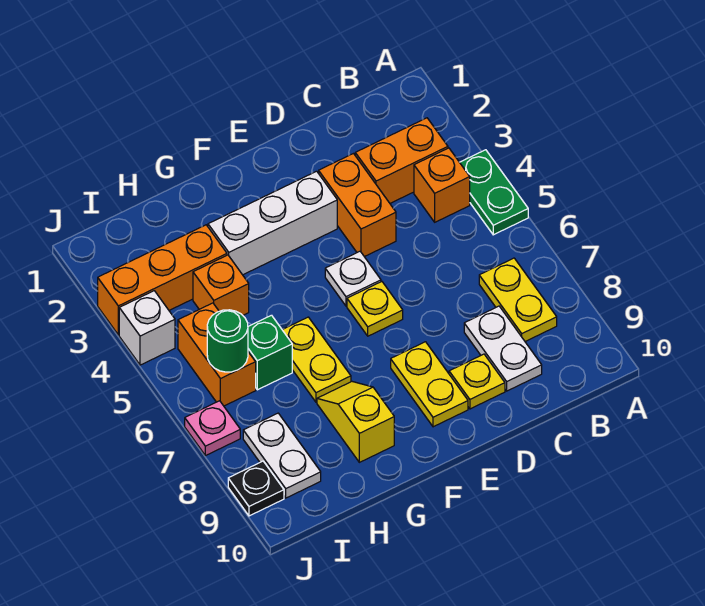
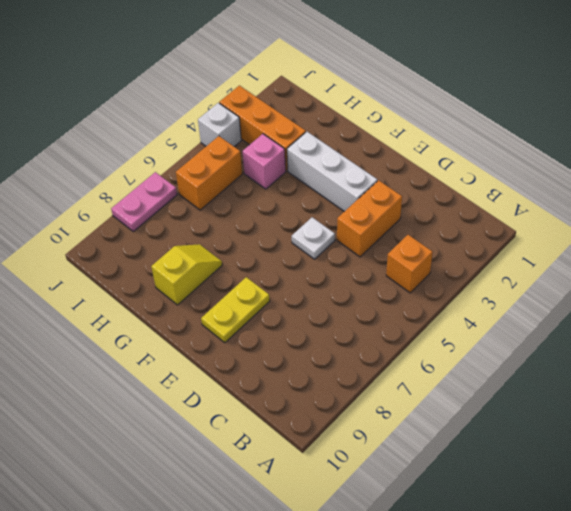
pink brick H4 level 1 -> orange brick H4 level 1
pink plate J7:J8 level 1 -> pink plate J7 level 1
none -> green plate A4:A5 level 1
none -> orange brick B3:C3 level 1
none -> yellow plate B7:B8 level 1

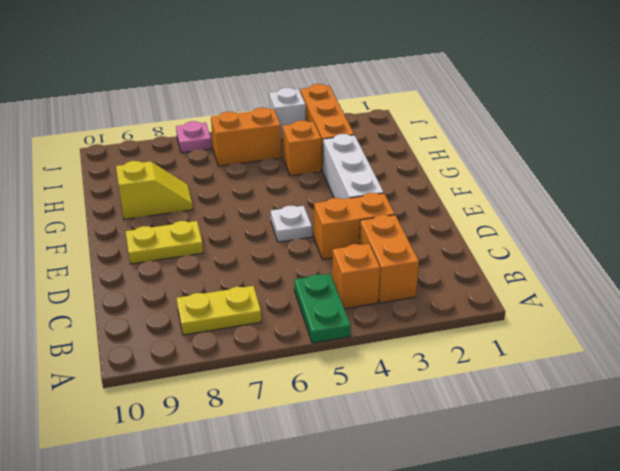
green plate A5:B5 level 1 -> green plate A4:A5 level 1
none -> white plate C8:C9 level 1
none -> yellow plate D9 level 1
none -> yellow plate E6 level 1

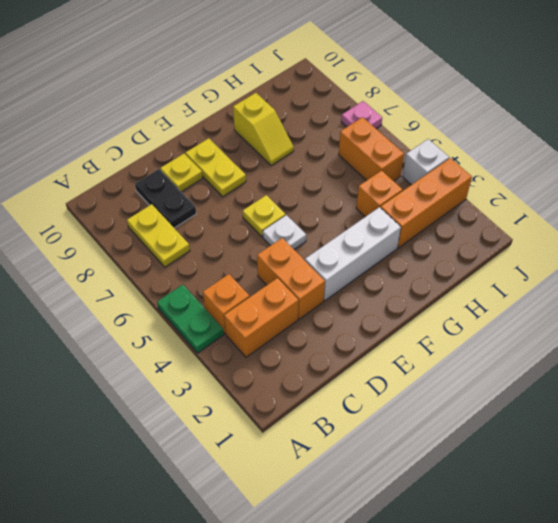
black plate C8:C9 level 1 -> white plate C8:C9 level 1
none -> yellow plate G6:G7 level 1
none -> green brick H6 level 1
none -> white plate I8:I9 level 1

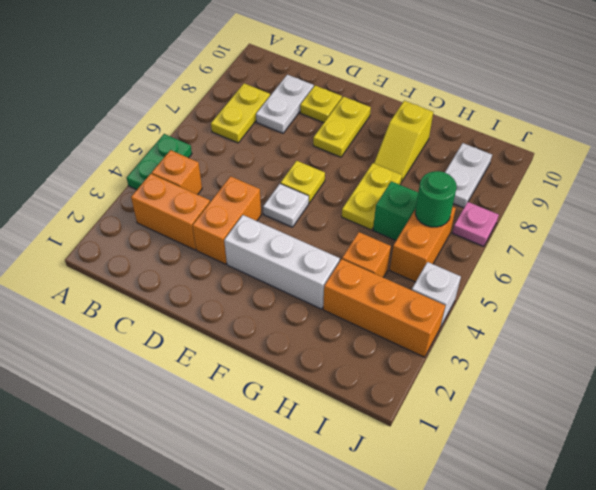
none -> black plate J9 level 1

